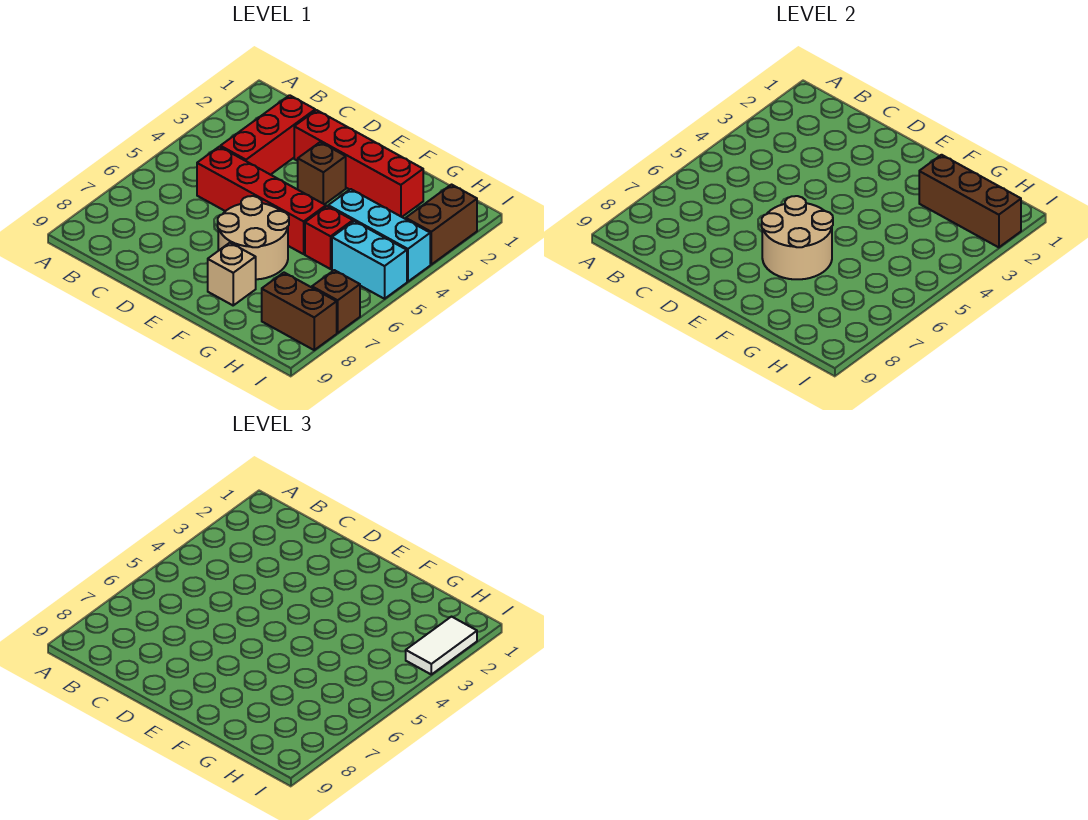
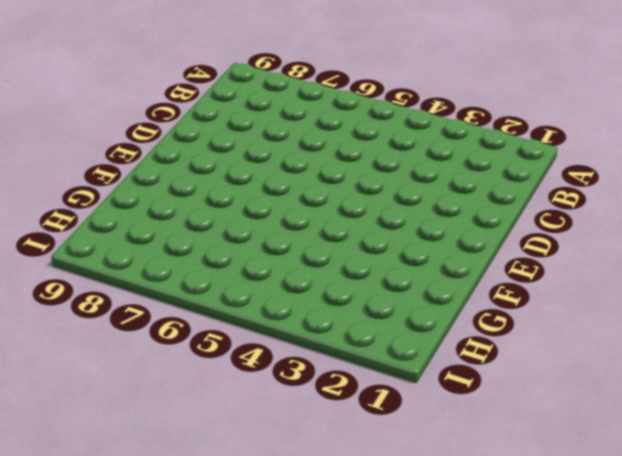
none -> red brick C2:C4 level 1
none -> red brick C5:F5 level 1
none -> red brick D2:G2 level 1

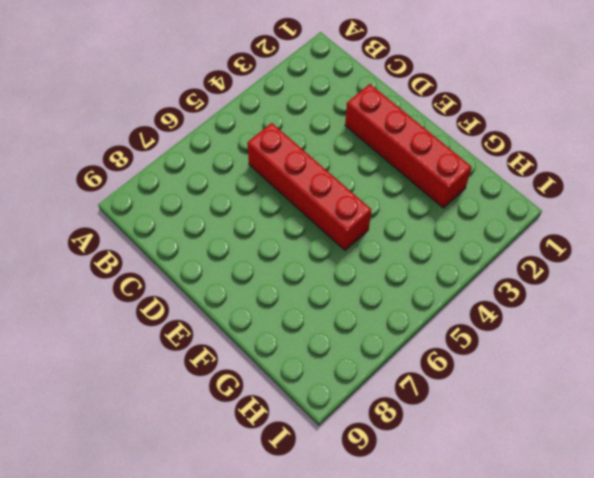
none -> red brick C2:C4 level 1
none -> brown brick E3 level 1
none -> tan round brick E6:F7 level 1

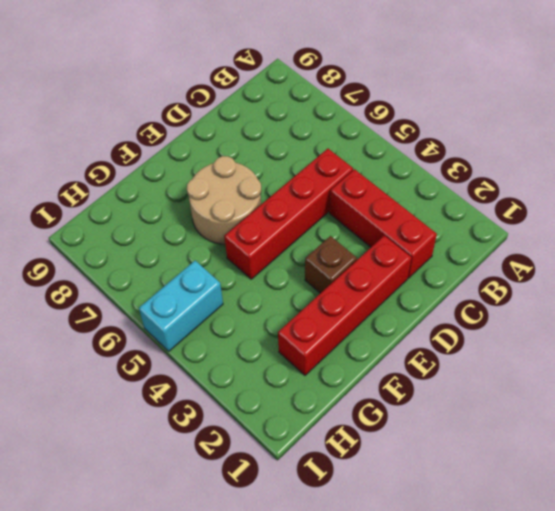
none -> tan brick F8 level 1
none -> cyan brick G4:I4 level 1
none -> red brick G5 level 1

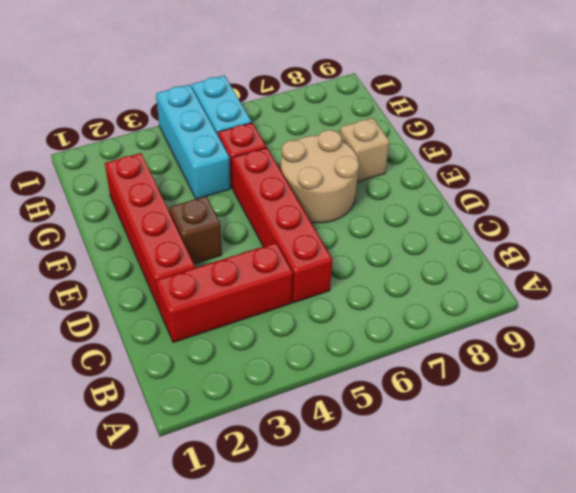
none -> brown brick H8:I8 level 1
none -> brown brick I2:I3 level 1
none -> brown brick I7 level 1

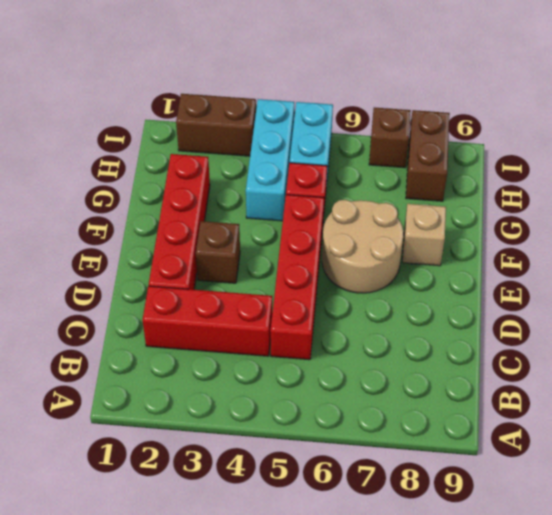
none -> tan round brick E6:F7 level 2
none -> brown brick G2:I2 level 2
none -> white tile I2:I3 level 3

